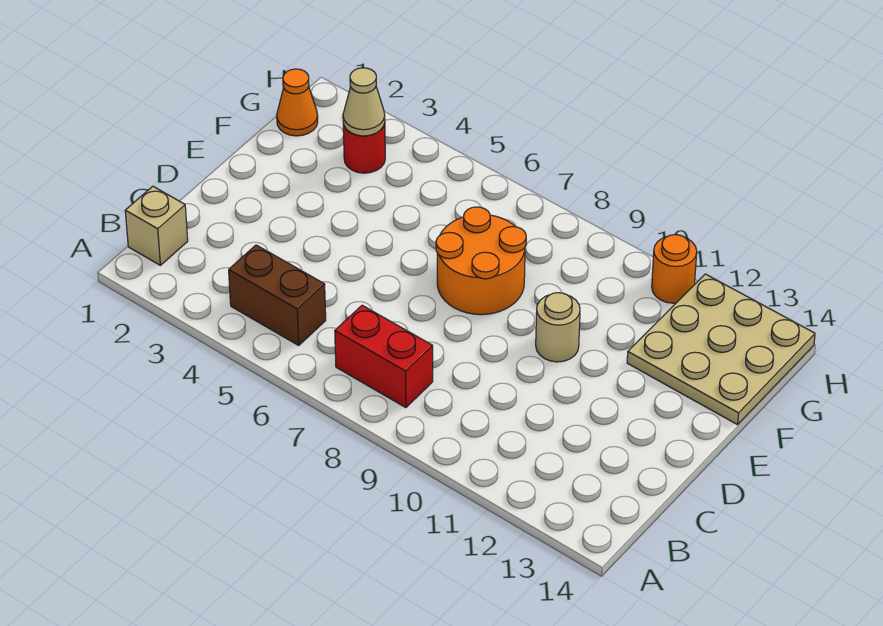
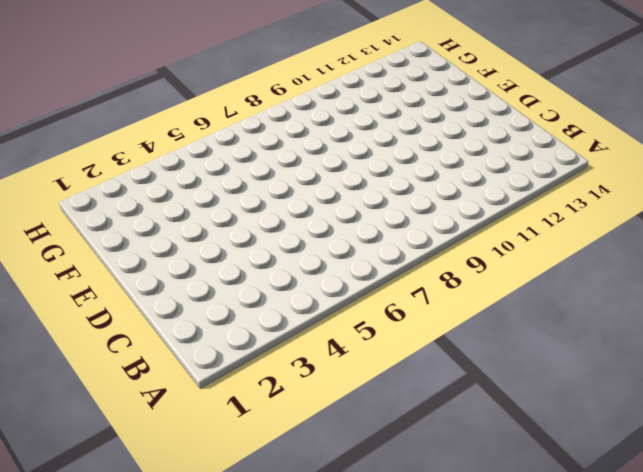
none -> tan brick B1 level 1
none -> brown brick B4:B5 level 1

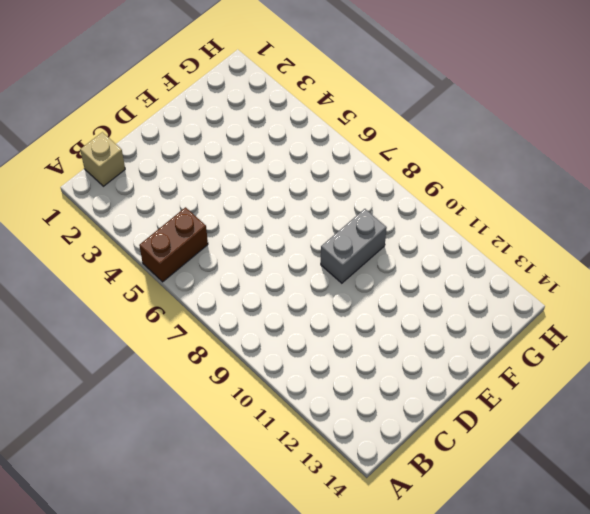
brown brick A5:B5 level 1 -> brown brick B4:B5 level 1
grey brick E9:F9 level 1 -> none
none -> red brick B7:B8 level 1
none -> orange round brick E7:F8 level 1

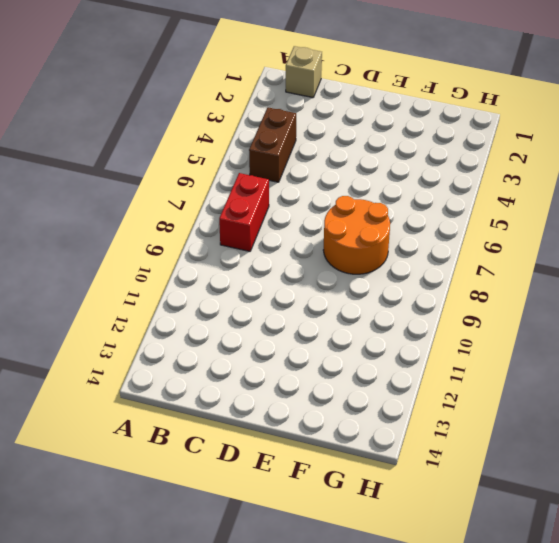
none -> tan round brick E10 level 1
none -> tan plate F12:H14 level 1

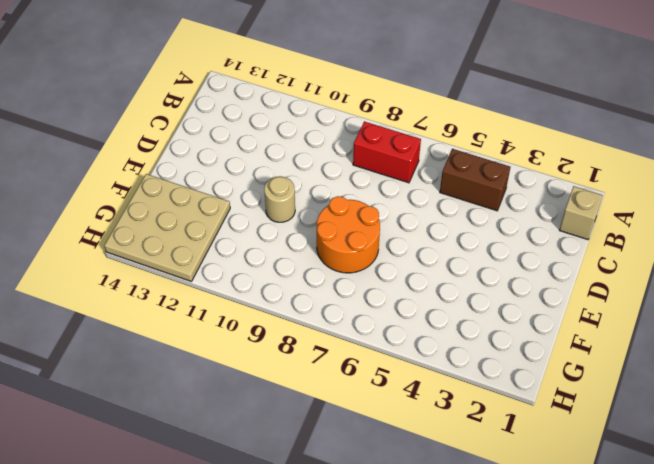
none -> orange cone G1 level 1
none -> red round brick G3 level 1

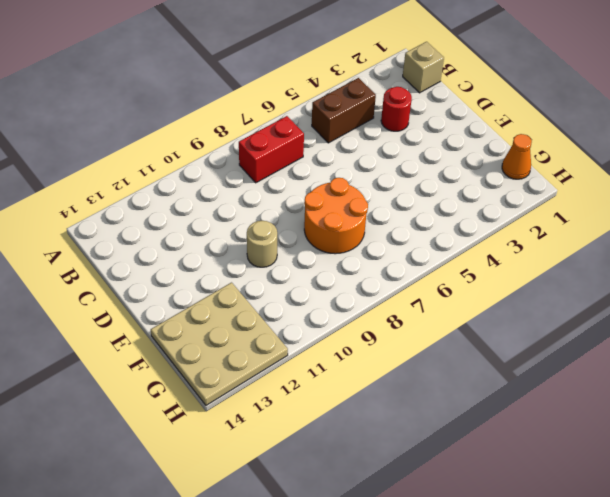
red round brick C3 level 1 -> red round brick G3 level 1
none -> orange round brick H11 level 1
none -> tan cone G3 level 2

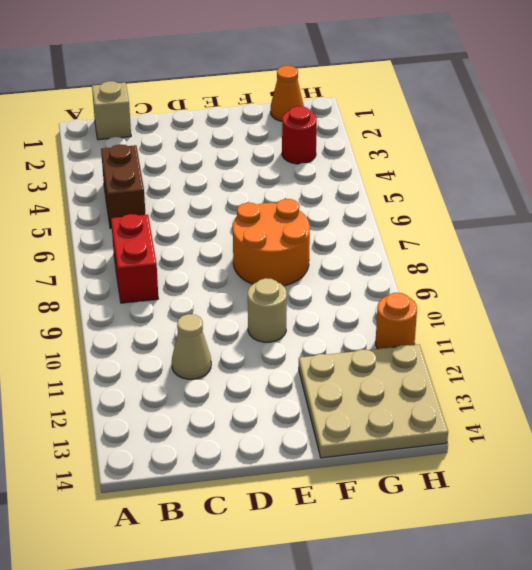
tan cone C11 level 1 -> tan cone G3 level 2

